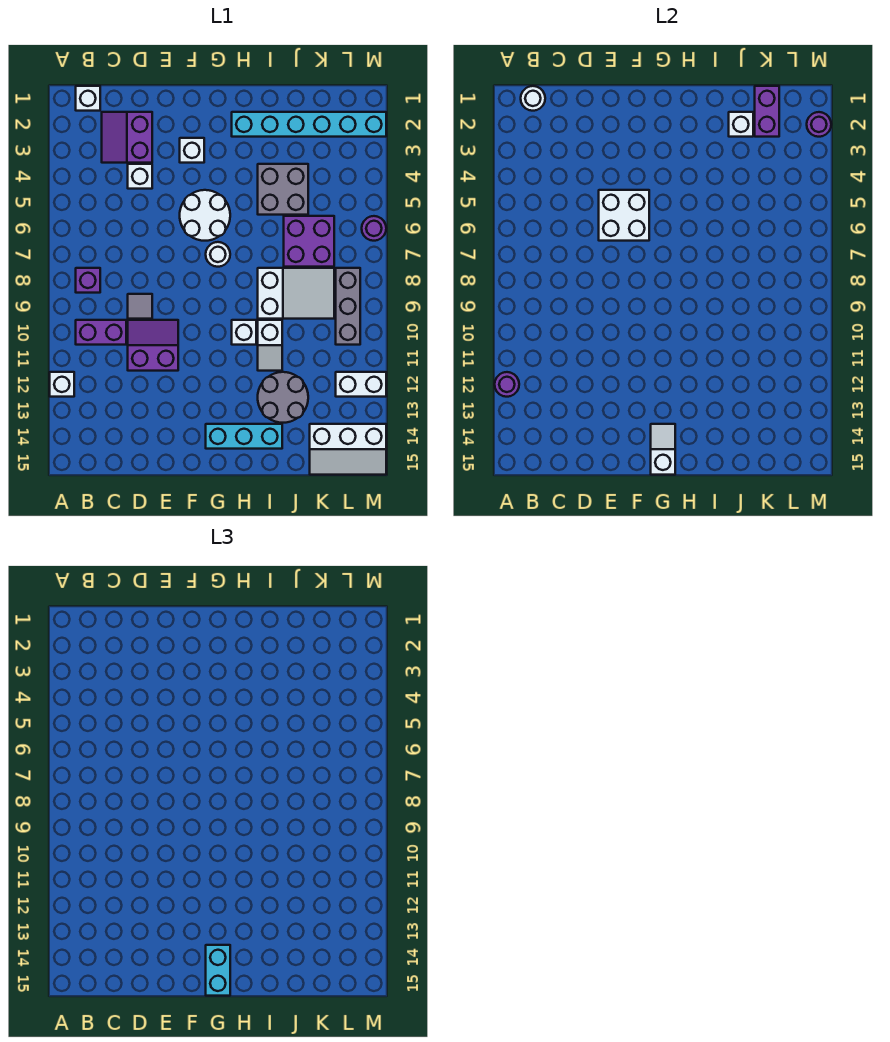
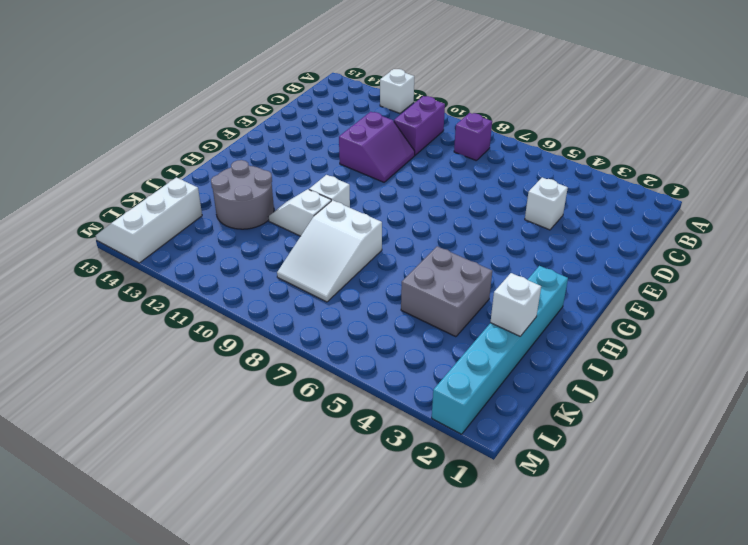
none -> white brick B1 level 1
none -> purple slope C2:D3 level 1 top D
none -> grey tile D9 level 1
none -> white brick F3 level 1

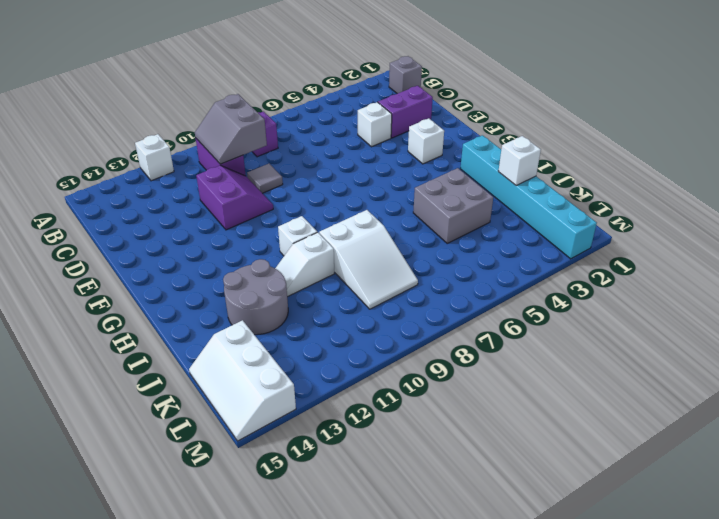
grey brick B1 level 1 -> white brick B1 level 1
grey slope B9:C10 level 2 top 9 -> none
none -> white round brick F5:G6 level 1
none -> white round brick G7 level 1
none -> cyan brick G14:I14 level 1
none -> purple brick J6:K7 level 1

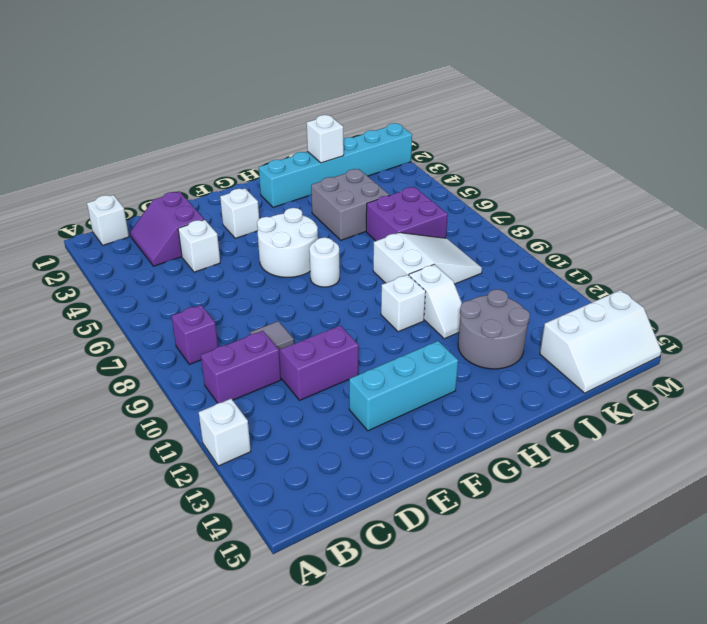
cyan brick E13:G13 level 1 -> cyan brick G14:I14 level 1
none -> grey brick L8:L10 level 1
none -> white brick L12:M12 level 1
none -> purple round brick M6 level 1
none -> purple round brick A12 level 2

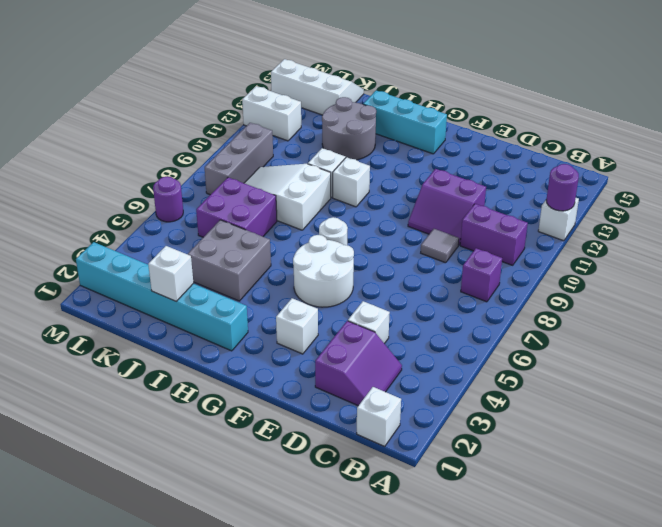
none -> white round brick B1 level 2
none -> white brick E5:F6 level 2
none -> white slope G14:G15 level 2 top 15
none -> purple brick K1:K2 level 2

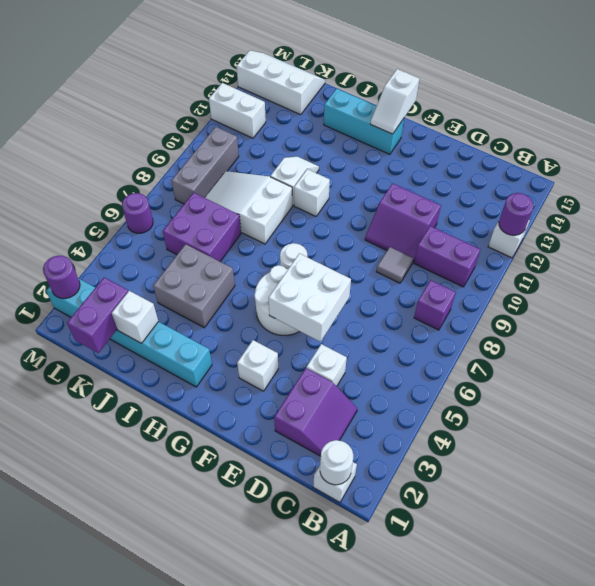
none -> grey round brick I12:J13 level 1
none -> cyan brick G14:G15 level 3

